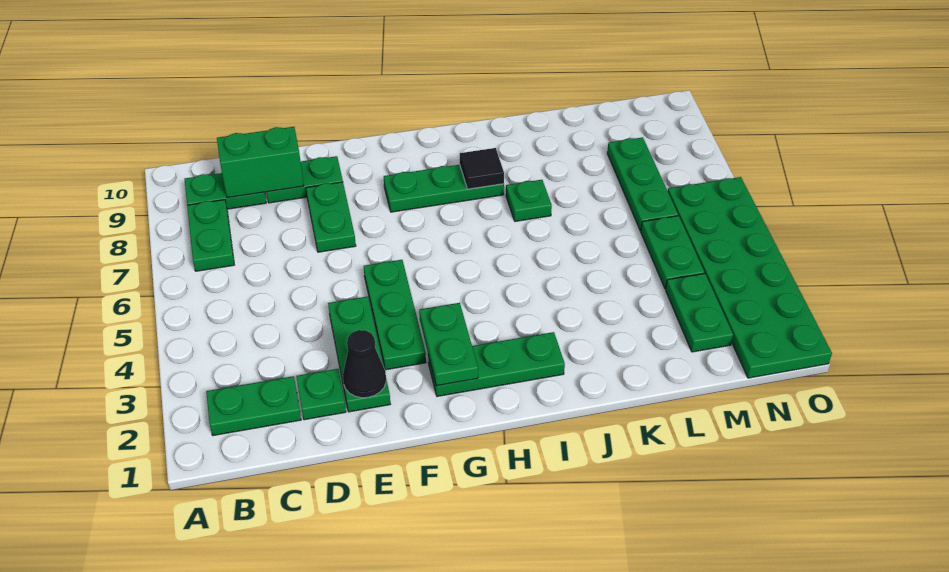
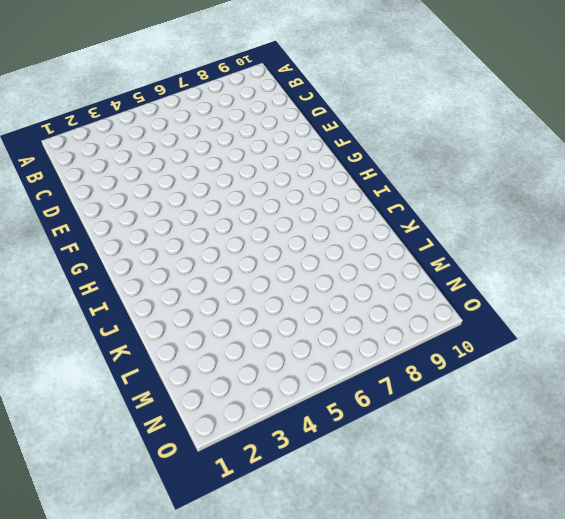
none -> green plate B2:C2 level 1
none -> green plate B7:B8 level 1
none -> green plate B9:C9 level 1

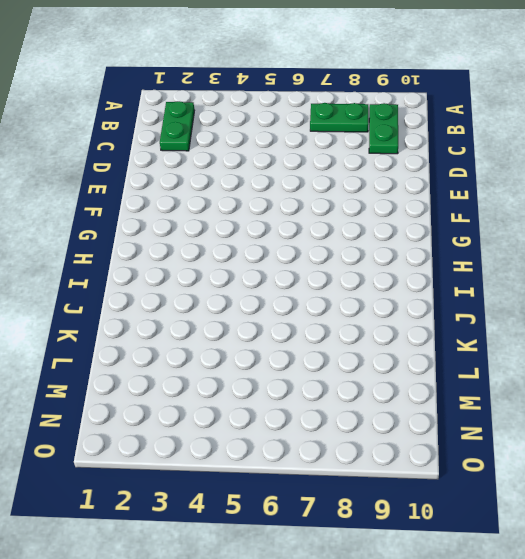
none -> green plate D2 level 1
none -> green plate D9:E9 level 1
none -> green plate E2:E4 level 1

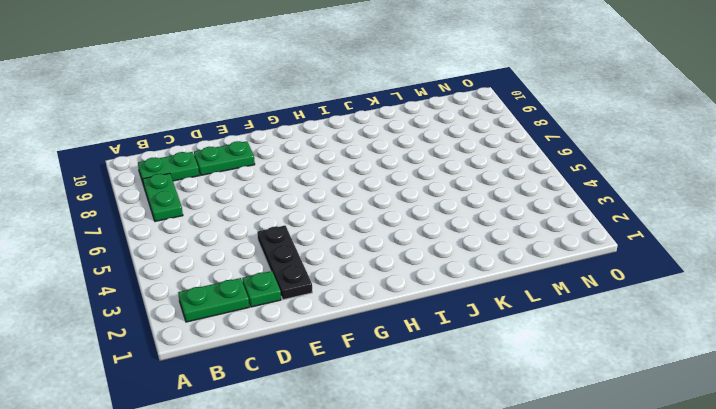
black plate E2:E4 level 1 -> green plate E2:E4 level 1
none -> green plate E7:E8 level 1
none -> green plate F3:F5 level 1
none -> green plate G2:I2 level 1

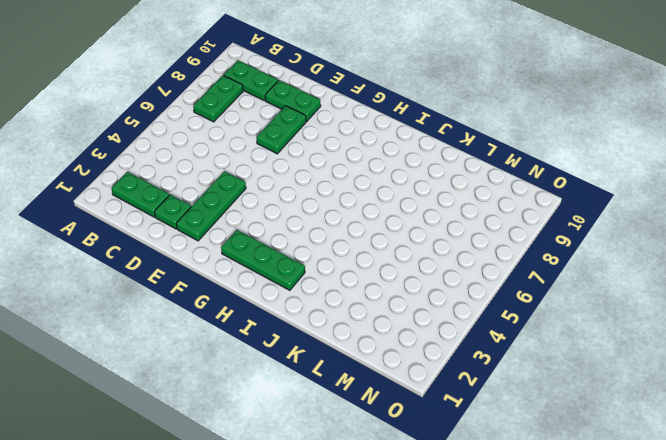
none -> green plate F3:F5 level 1
none -> green plate G8:I8 level 1
none -> green plate J7 level 1

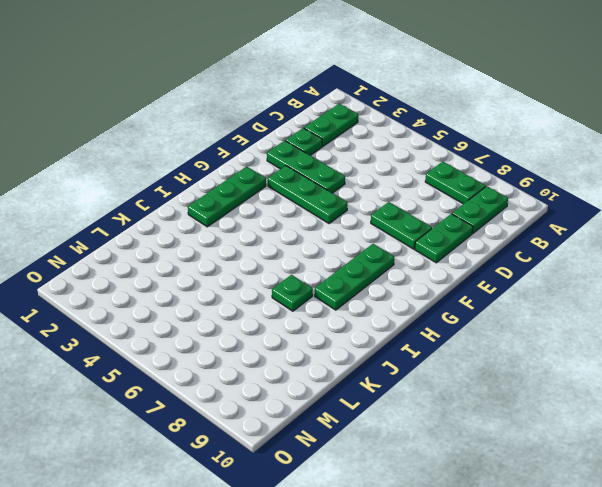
none -> green plate M2:M3 level 1
none -> green plate M4:M5 level 1
none -> green plate M6:M8 level 1

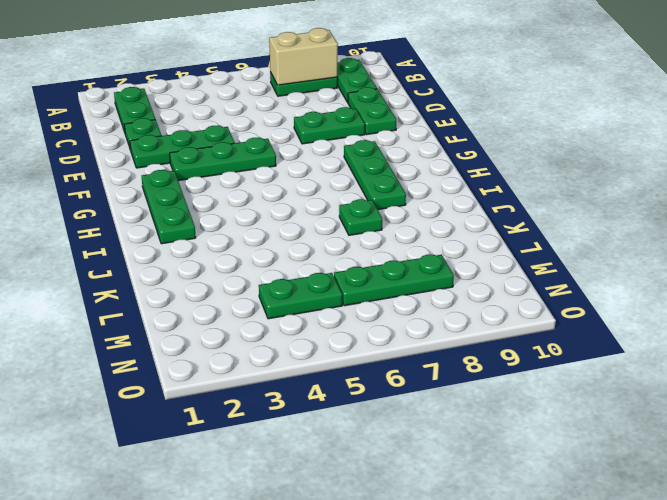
tan brick B7:B8 level 2 -> none
none -> green plate M2:M3 level 1
none -> green plate N1:O6 level 1
none -> green brick C9:D9 level 2

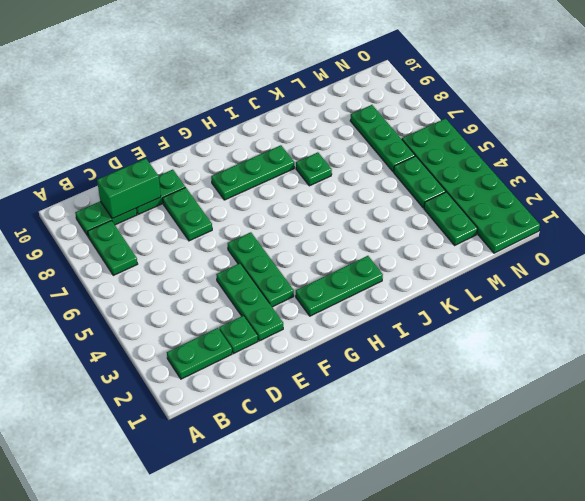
none -> black cone E2 level 2
none -> green plate G2:G3 level 2
none -> black tile I8 level 2

